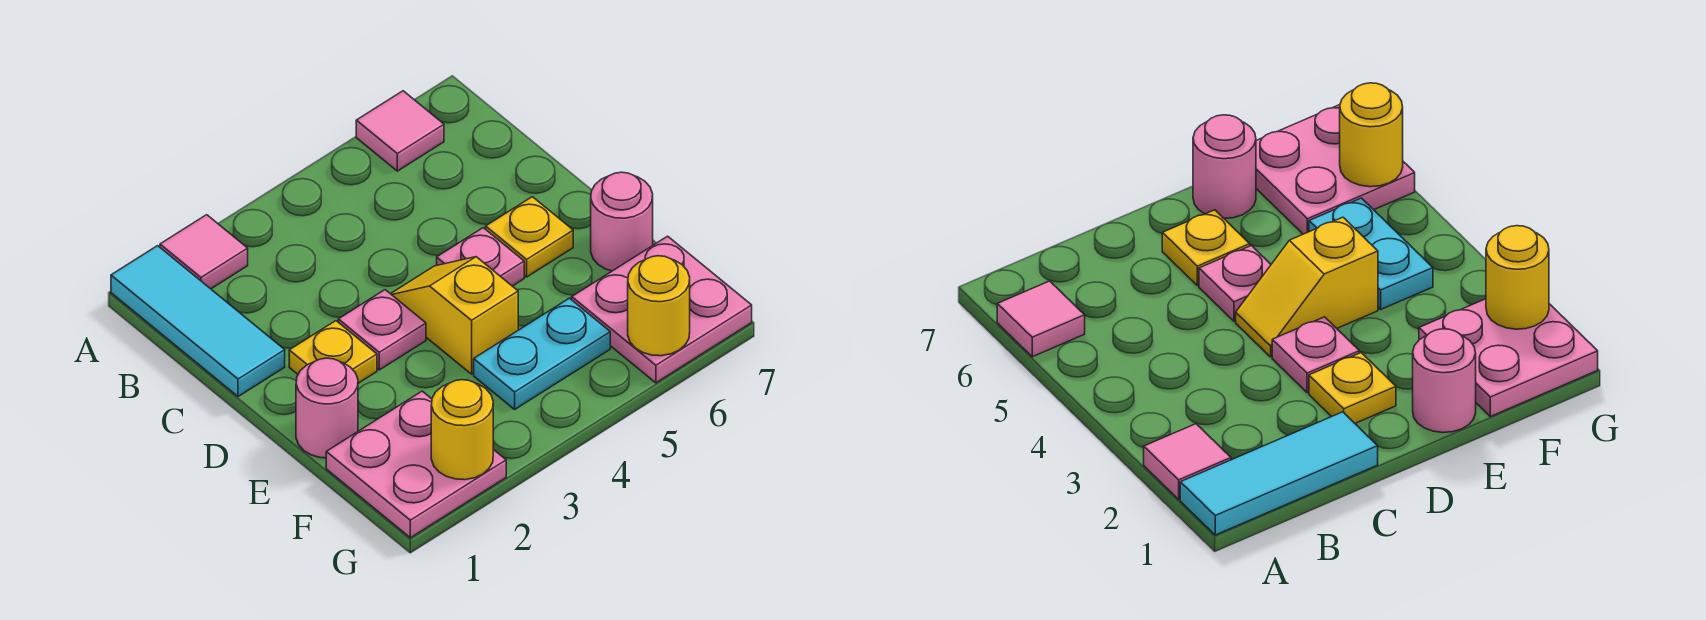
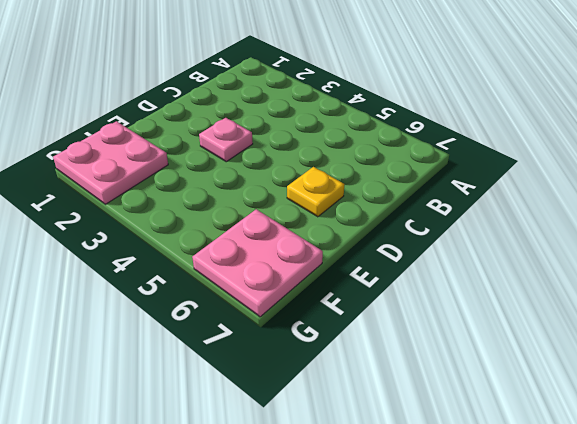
none -> cyan tile A1:C1 level 1
none -> pink tile A2 level 1
none -> pink tile A6 level 1

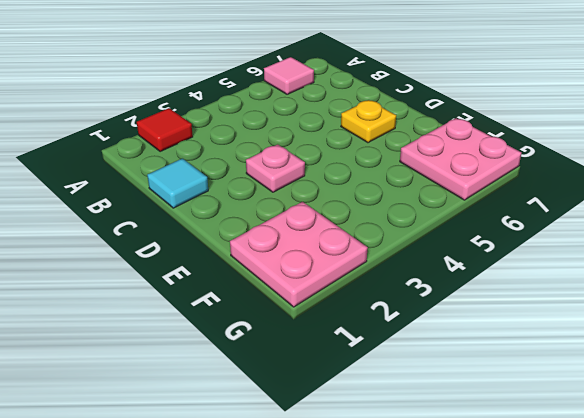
red tile A2 level 1 -> pink tile A2 level 1
cyan tile C1 level 1 -> cyan tile A1:C1 level 1
none -> yellow plate D2 level 1
none -> yellow slope D4:E4 level 1 top E
none -> pink plate D5 level 1

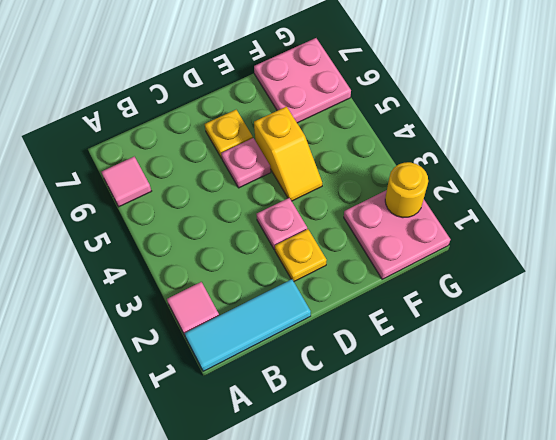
yellow slope E4:E5 level 1 top 5 -> yellow slope D4:E4 level 1 top E
none -> pink round brick E1 level 1
none -> pink round brick E7 level 1
none -> cyan plate F4:F5 level 1

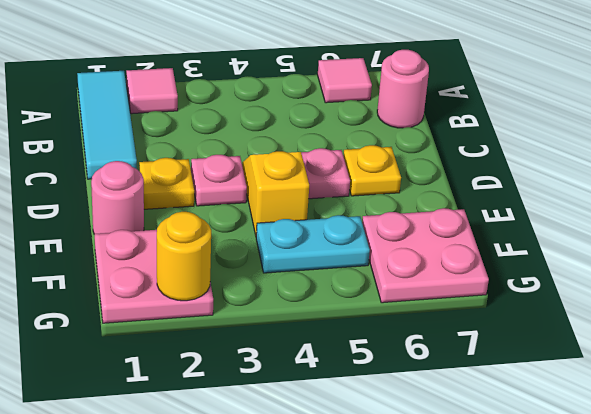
pink round brick B7 level 1 -> pink round brick E7 level 1
none -> yellow round brick G6 level 2

